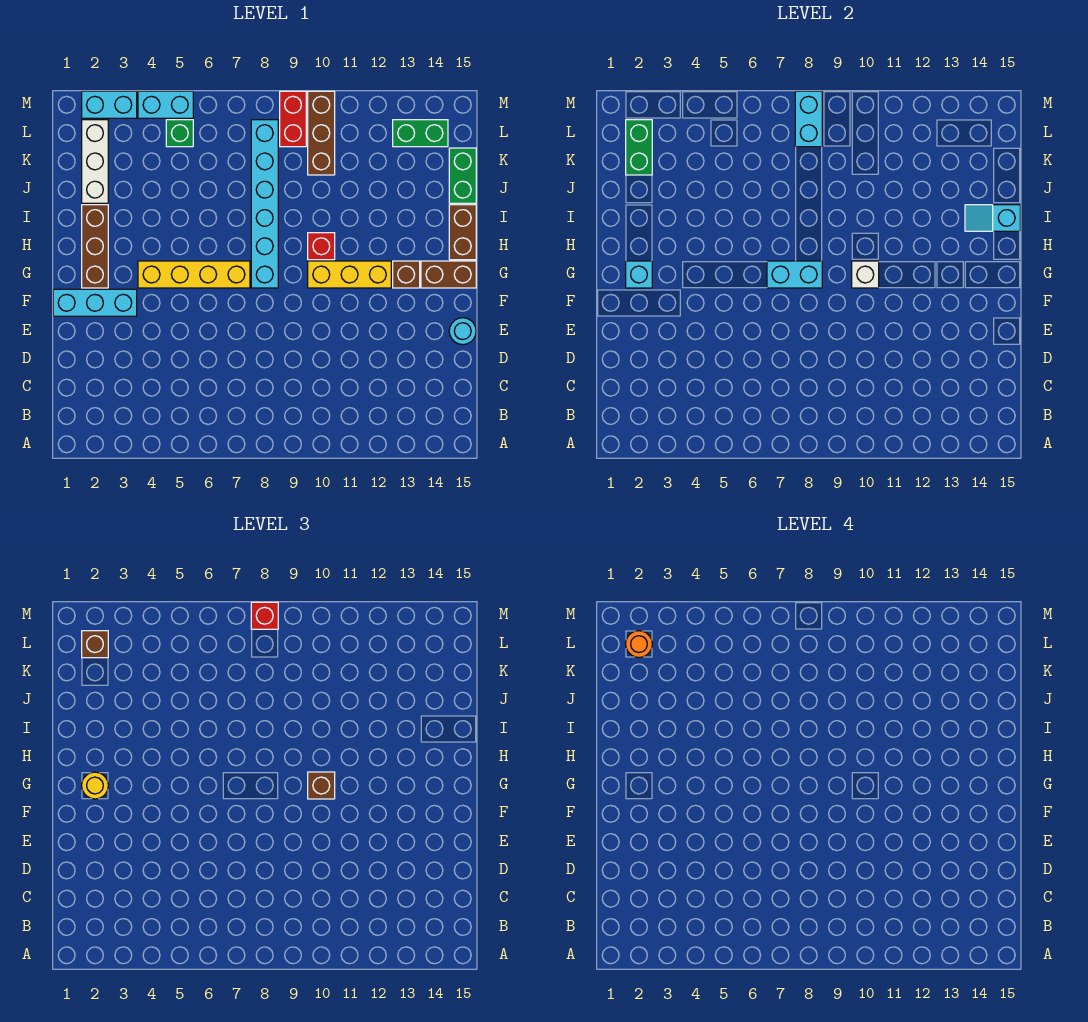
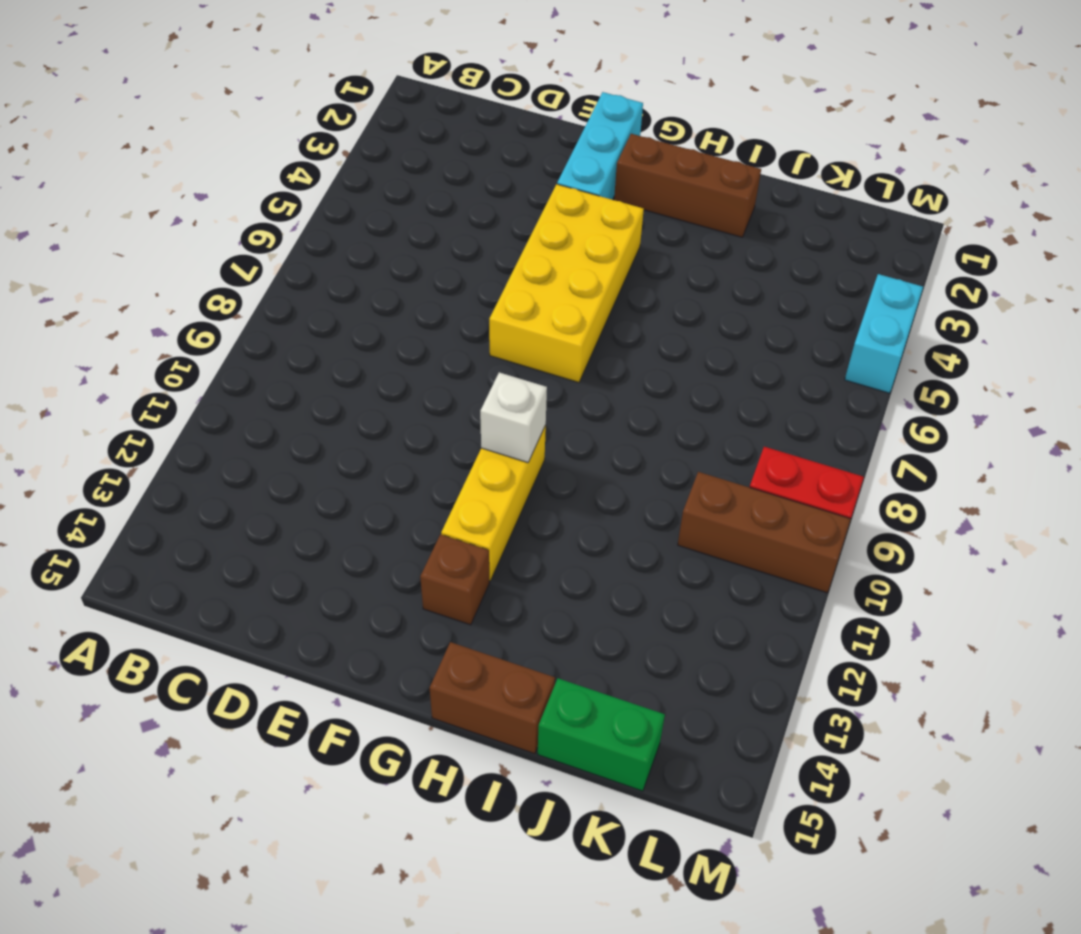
yellow brick F4:G7 level 1 -> yellow brick G4:G7 level 1
none -> cyan round brick E15 level 1
none -> cyan brick G8:L8 level 1
none -> brown brick G14:G15 level 1

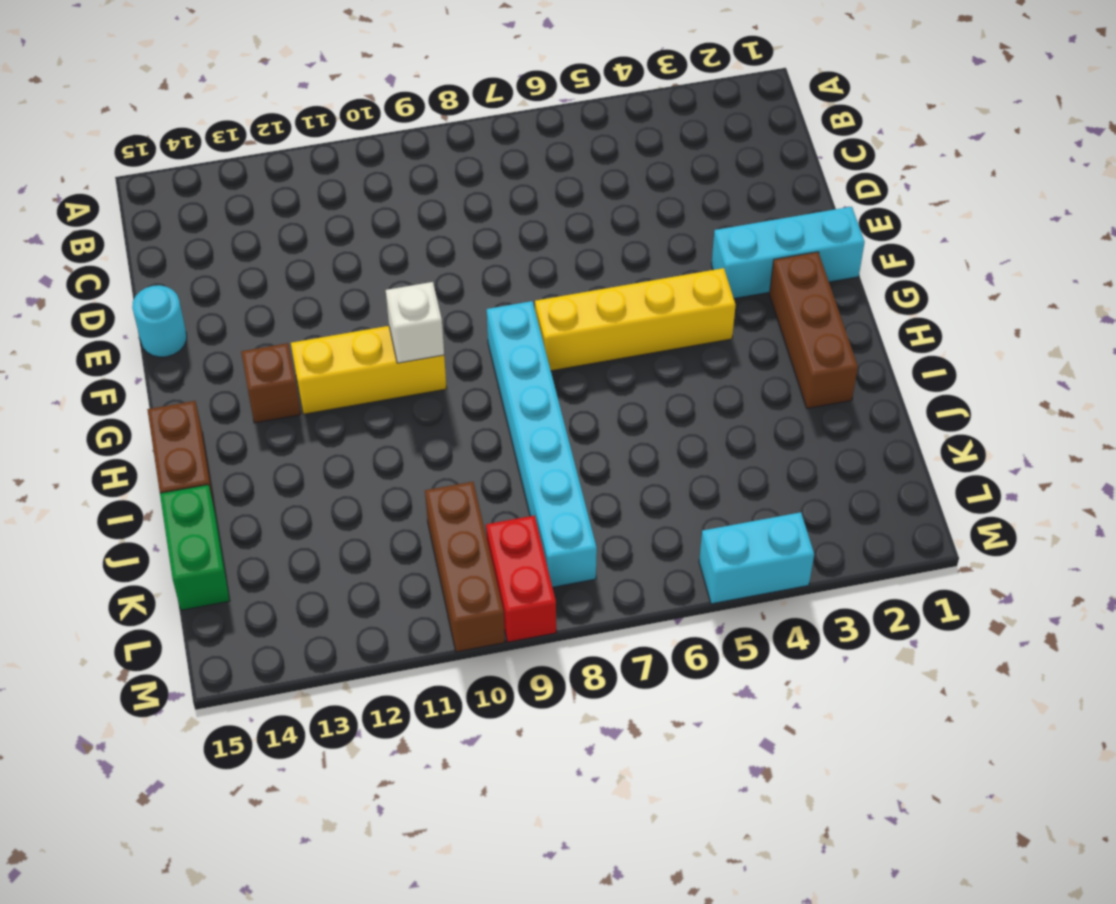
none -> brown brick G14:G15 level 1
none -> red brick H10 level 1
none -> white brick J2:L2 level 1

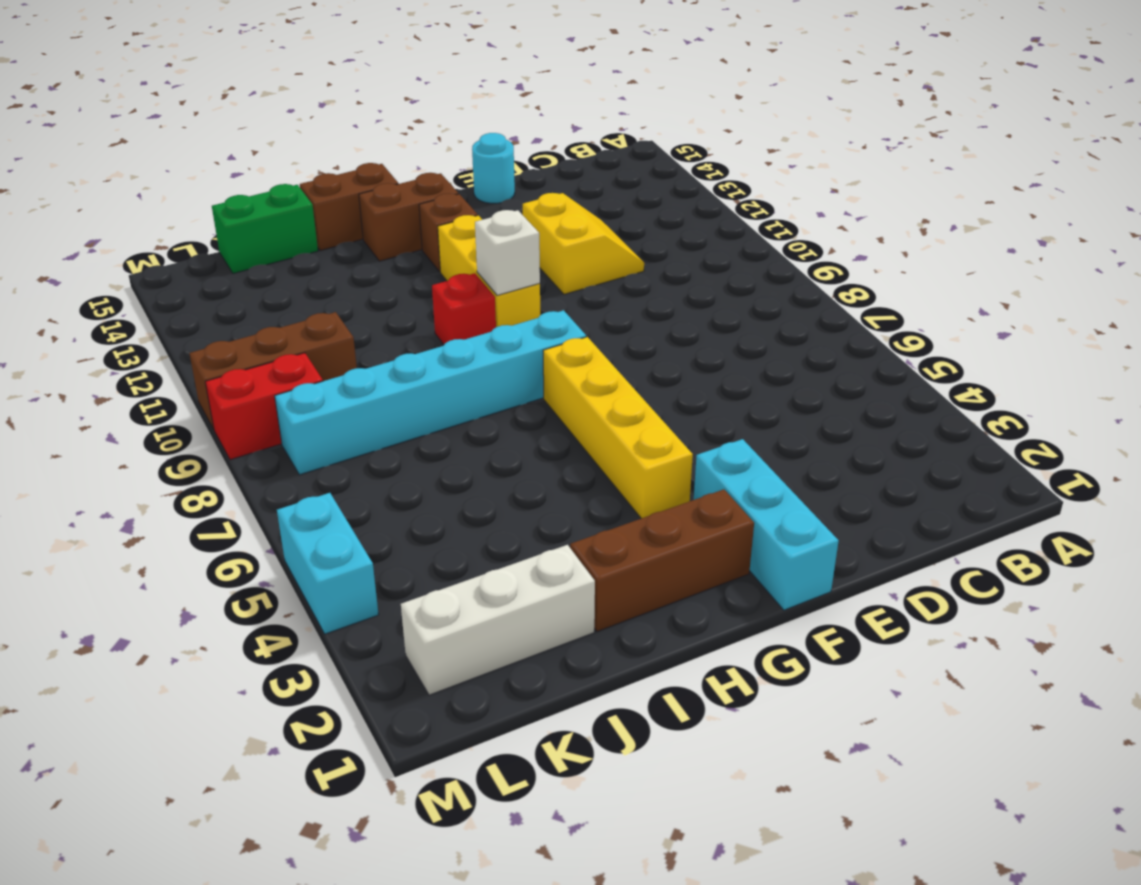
yellow slope D11:E12 level 1 top E -> none
brown brick G14:H14 level 1 -> brown brick G14:G15 level 1
none -> green brick L5 level 1
none -> green brick L13:L14 level 1
none -> cyan brick M2:M3 level 1

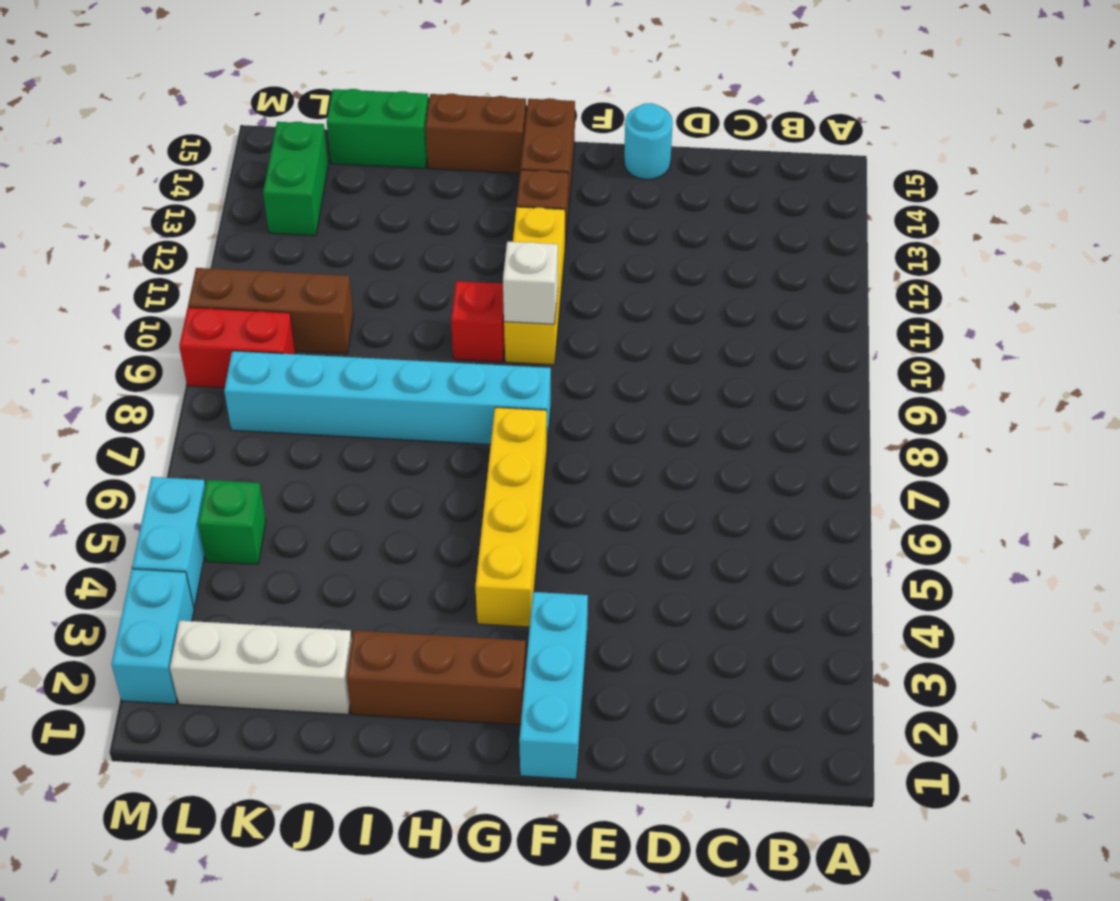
none -> cyan brick G2 level 2
none -> cyan brick G7:G8 level 2
none -> cyan slope I14:I15 level 2 top 15

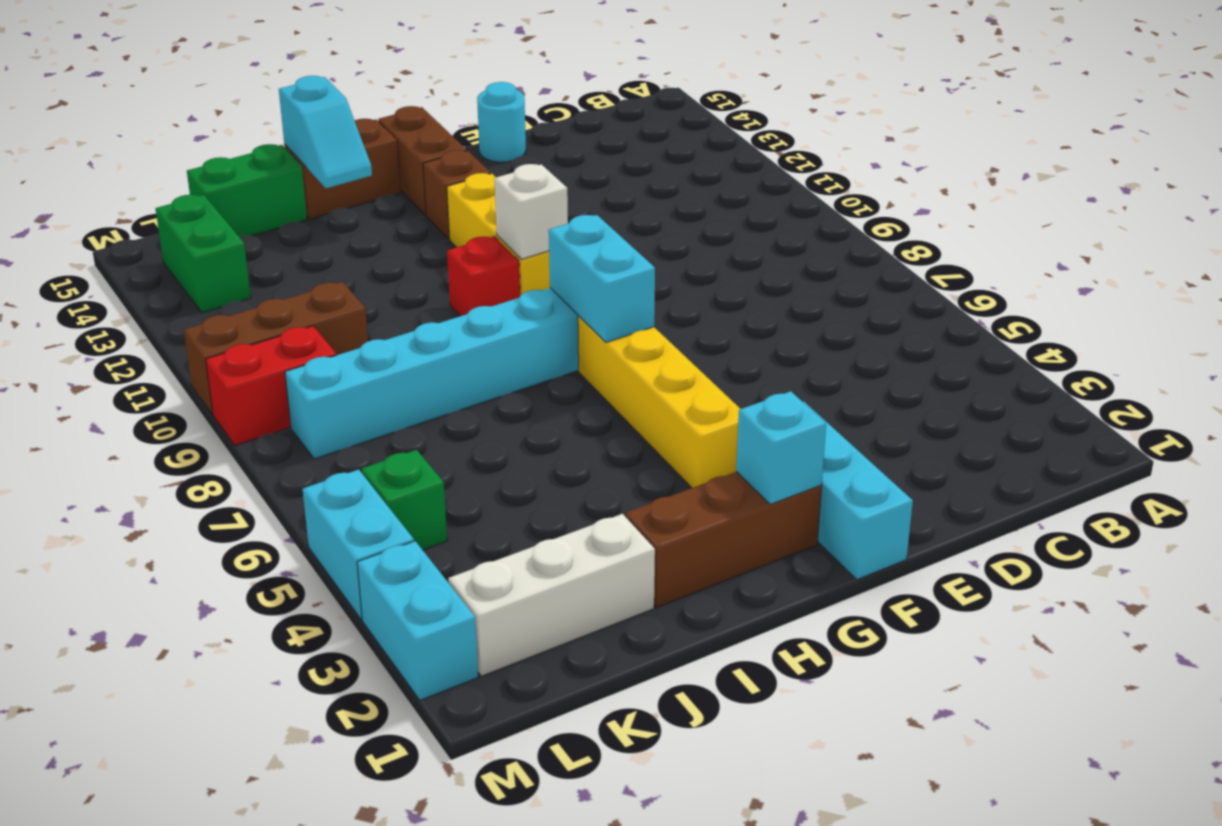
none -> green brick K2:L2 level 2
none -> cyan brick L8:M8 level 2
none -> yellow round brick G2 level 3

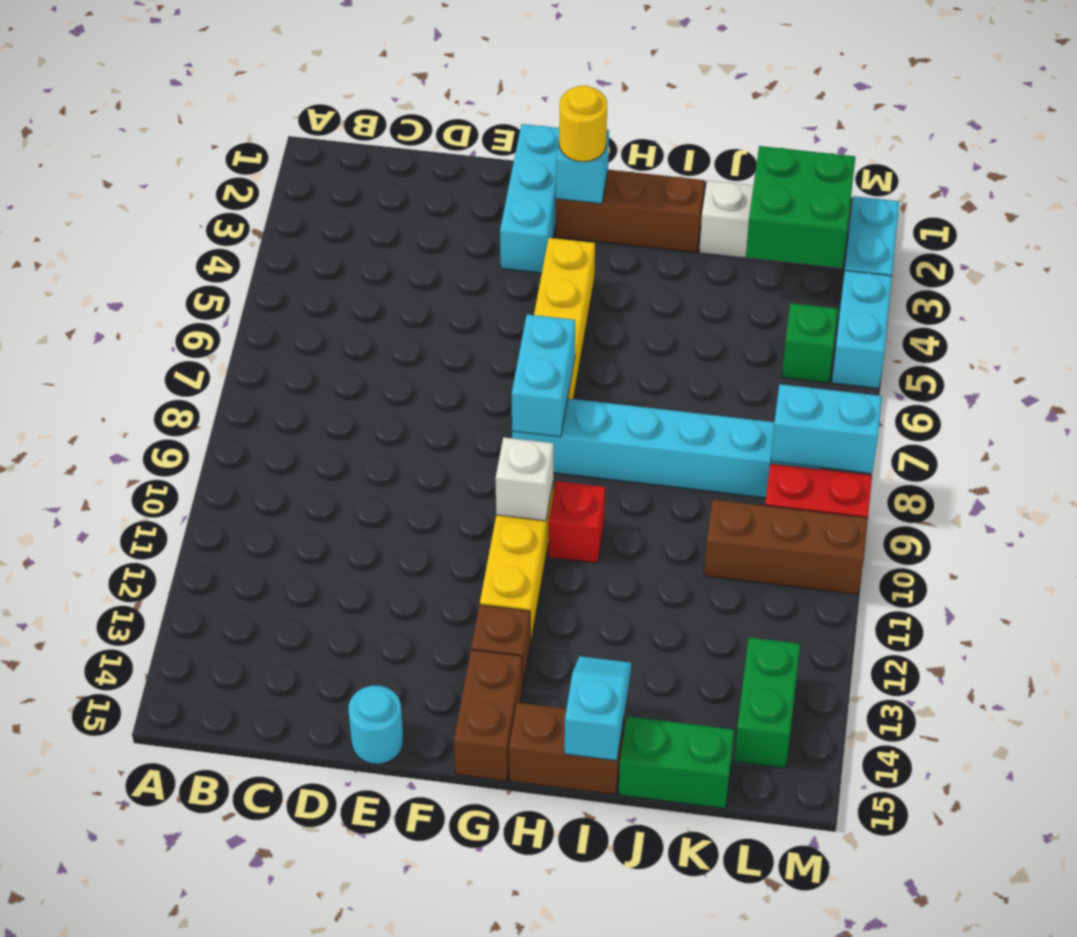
green brick K2:L3 level 2 -> green brick K2:L2 level 2
none -> brown brick G10 level 3
none -> brown brick L2 level 3
none -> red brick M8 level 3

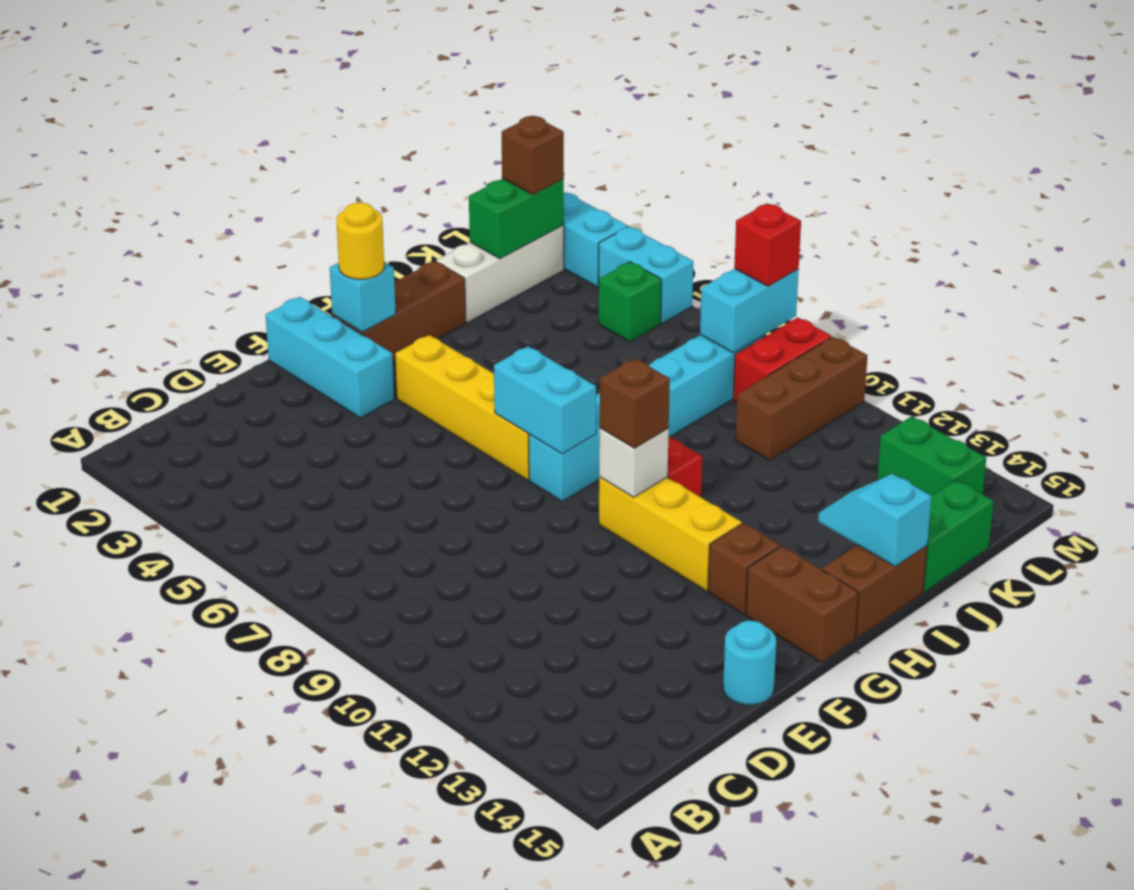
none -> orange round brick L2 level 4

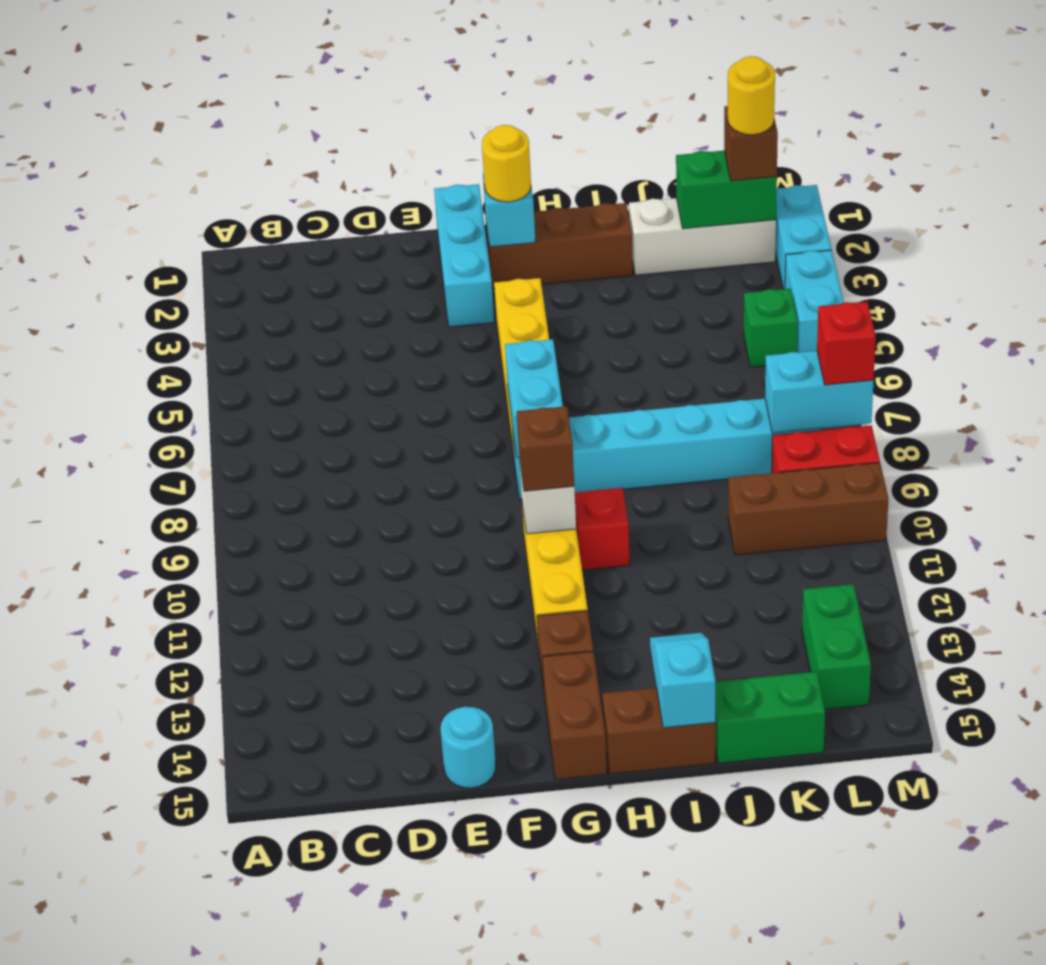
yellow round brick L2 level 4 -> orange round brick L2 level 4

